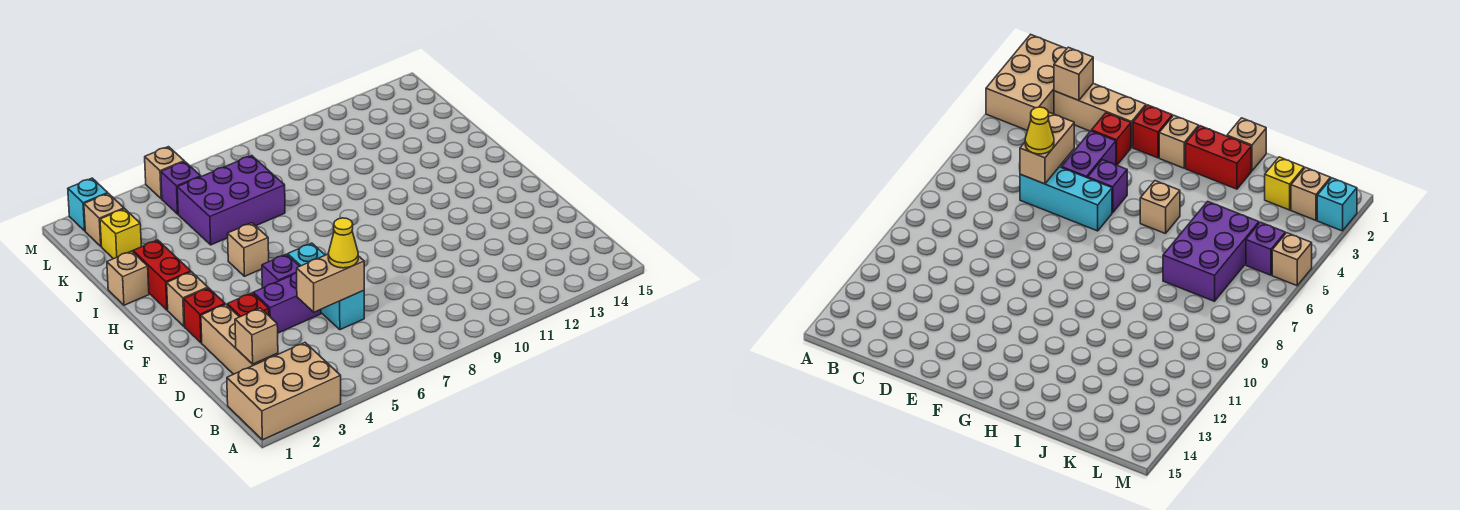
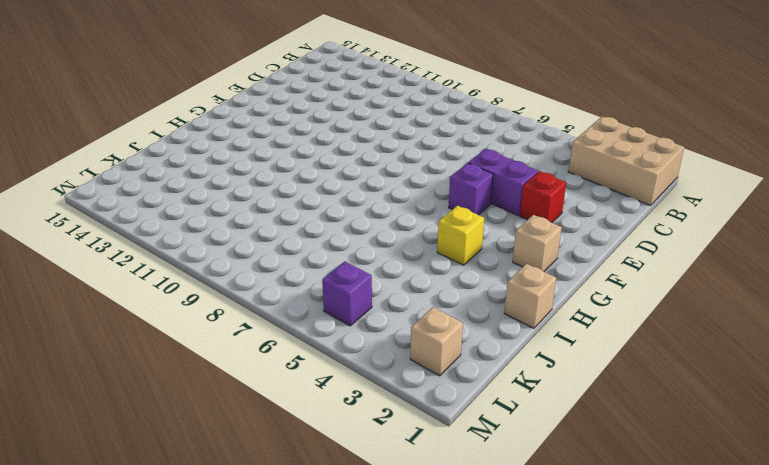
yellow brick H4 level 1 -> yellow brick K2 level 1
none -> tan brick C2:E2 level 1
none -> cyan brick D6:F6 level 1
none -> red brick F2 level 1

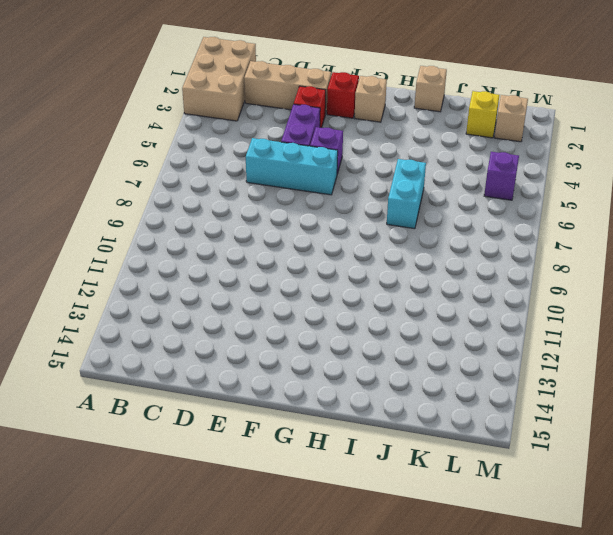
cyan brick I6:I7 level 1 -> none
none -> red brick H2:I2 level 1
none -> tan brick H5 level 1
none -> purple brick J5:K7 level 1

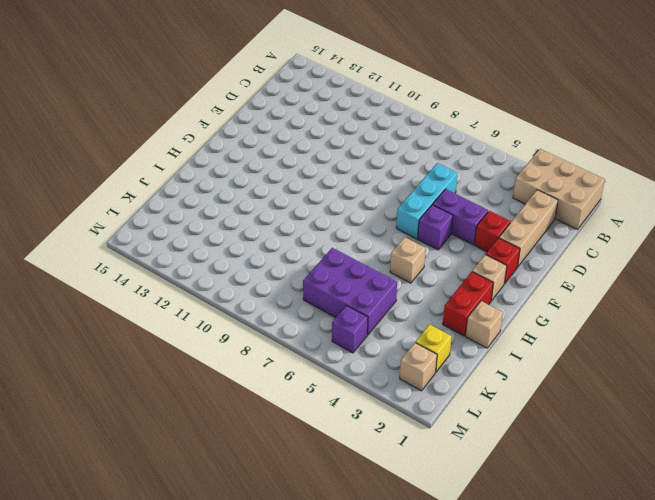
none -> cyan brick M2 level 1
none -> tan brick M5 level 1
none -> tan brick C2 level 2

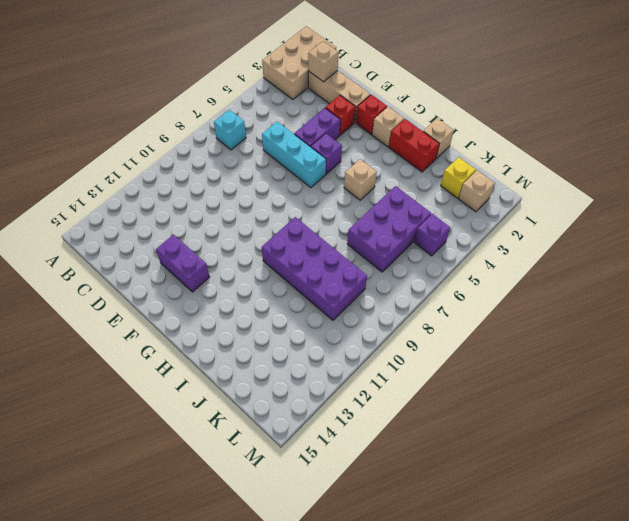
cyan brick B7 level 1 -> cyan brick M2 level 1
purple brick E13:F13 level 1 -> none
purple brick H9:K10 level 1 -> none
none -> tan brick M5 level 1
none -> tan brick D5:D6 level 2
none -> yellow cone D6 level 3

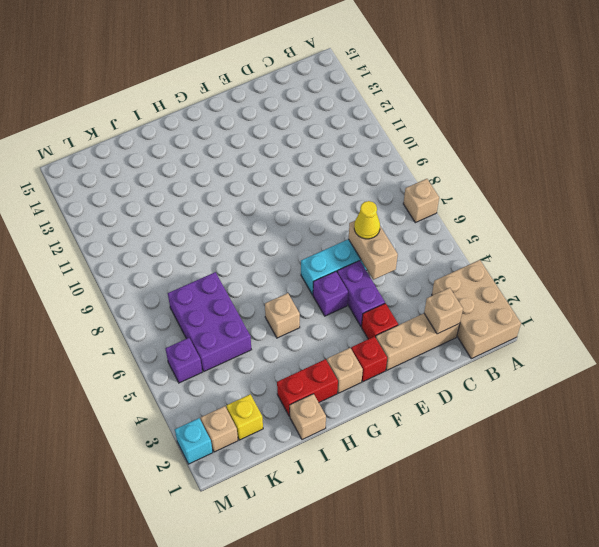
tan brick A7 level 1 -> tan brick M5 level 1

